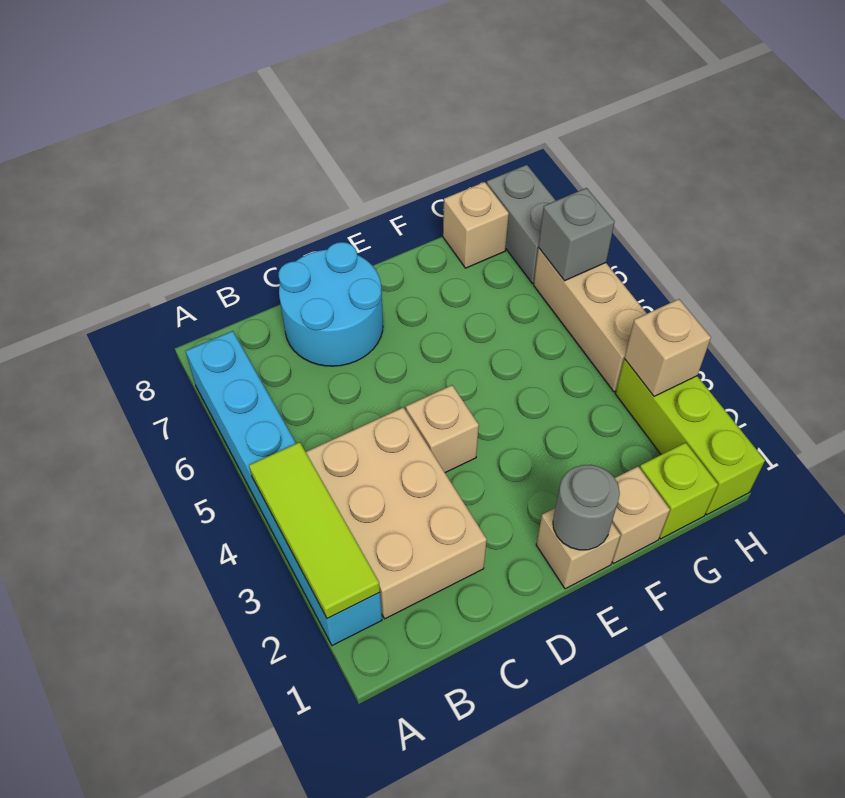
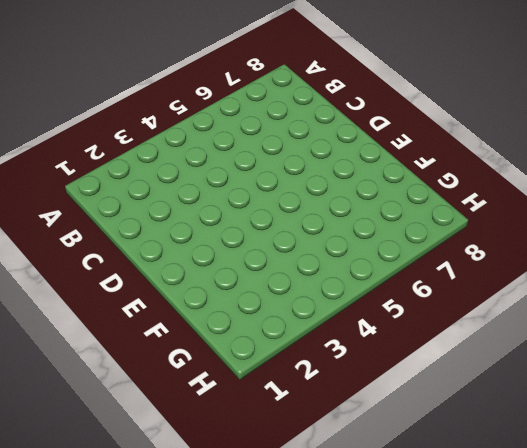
none -> cyan brick A2:A7 level 1
none -> tan brick B2:C4 level 1
none -> cyan round brick C7:D8 level 1

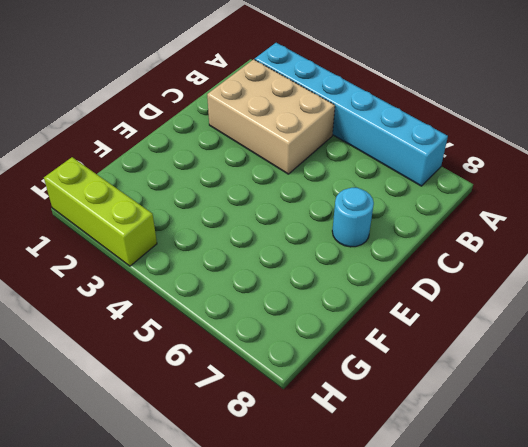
cyan round brick D7 level 1 -> cyan round brick C7:D8 level 1
none -> tan brick D4 level 1
none -> tan brick E1 level 1
none -> tan brick F1 level 1

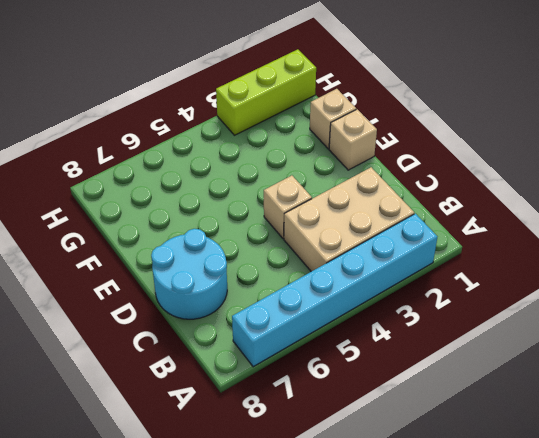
none -> lime brick G1 level 1
none -> tan brick G8 level 1
none -> tan brick H4:H6 level 1

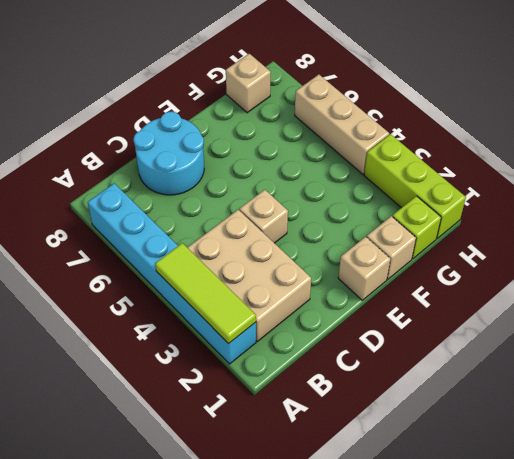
none -> grey brick H7:H8 level 1
none -> grey round brick E1 level 2
none -> tan brick H3 level 2

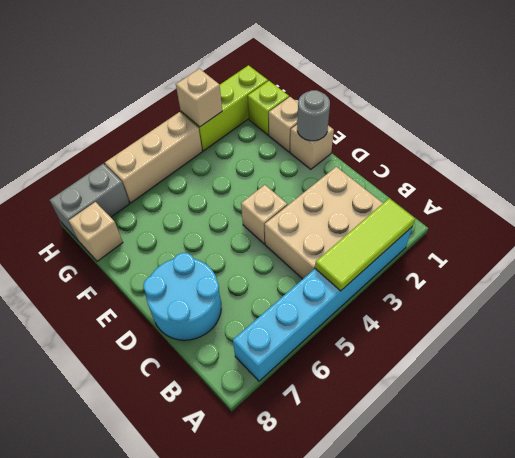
none -> grey brick H6 level 2

